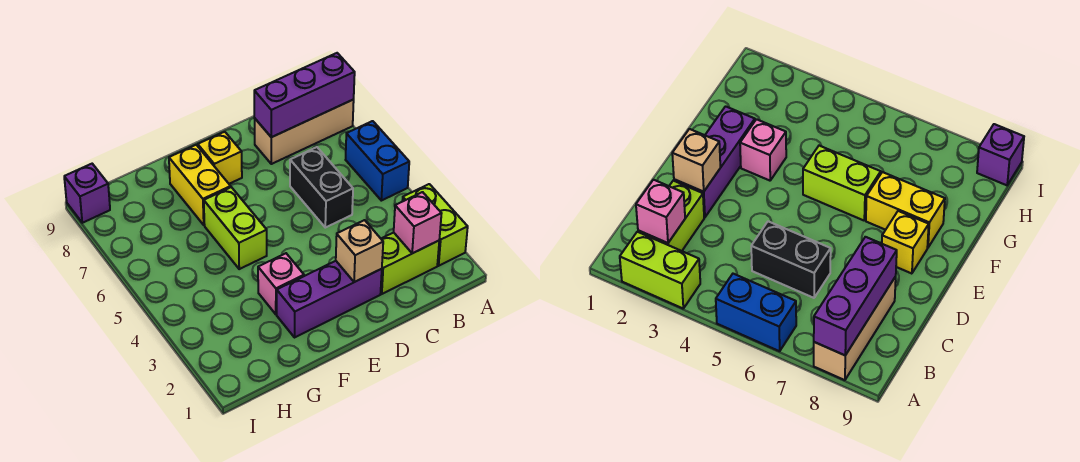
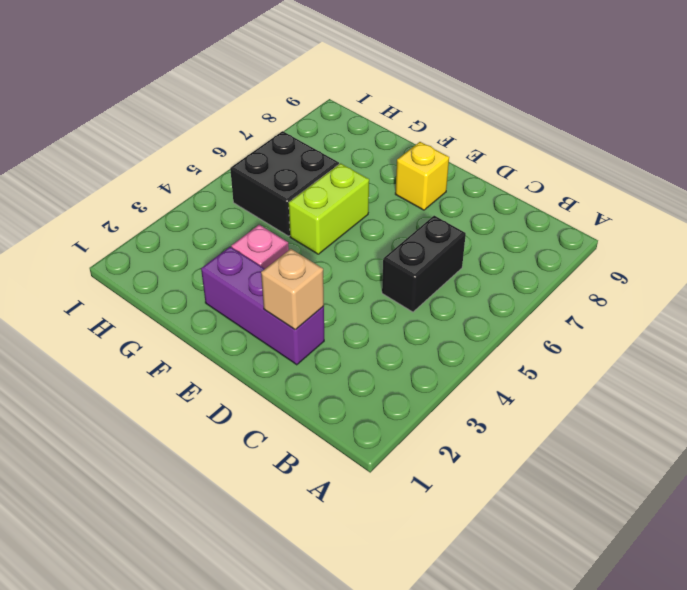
black brick G5:H6 level 1 -> none
none -> lime brick A2:A3 level 1
none -> blue brick A5:A6 level 1
none -> tan brick A8:C8 level 1

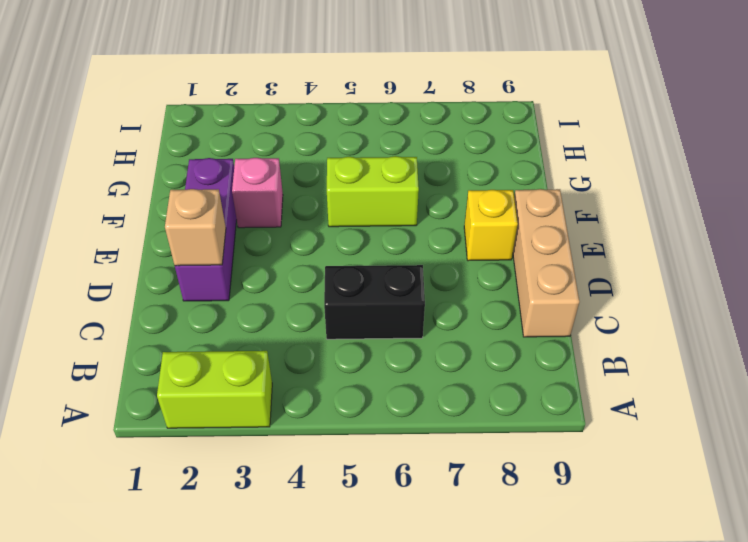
tan brick C9:E9 level 1 -> tan brick A8:C8 level 1
none -> blue brick A5:A6 level 1
none -> lime brick B2:C2 level 1
none -> yellow brick F7:F8 level 1

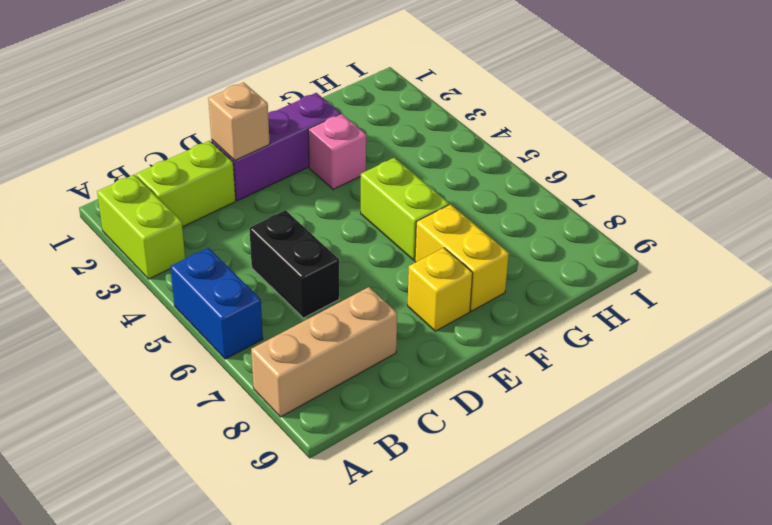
none -> purple brick I9 level 1
none -> purple brick A8:C8 level 2
none -> pink brick B2 level 2

